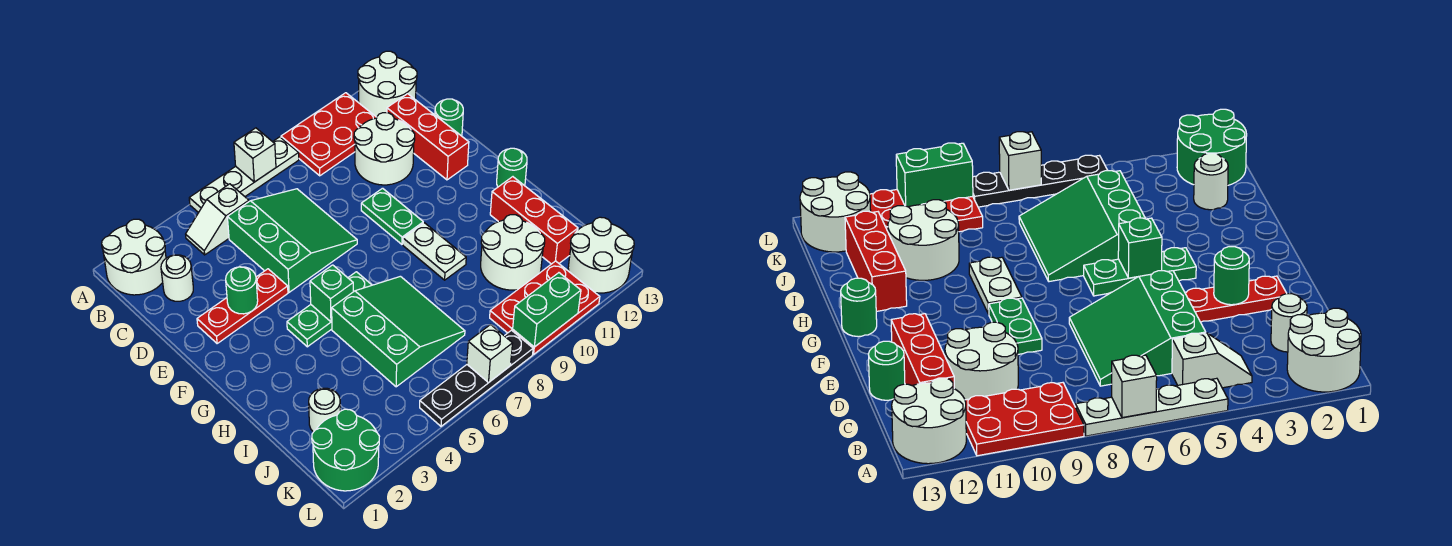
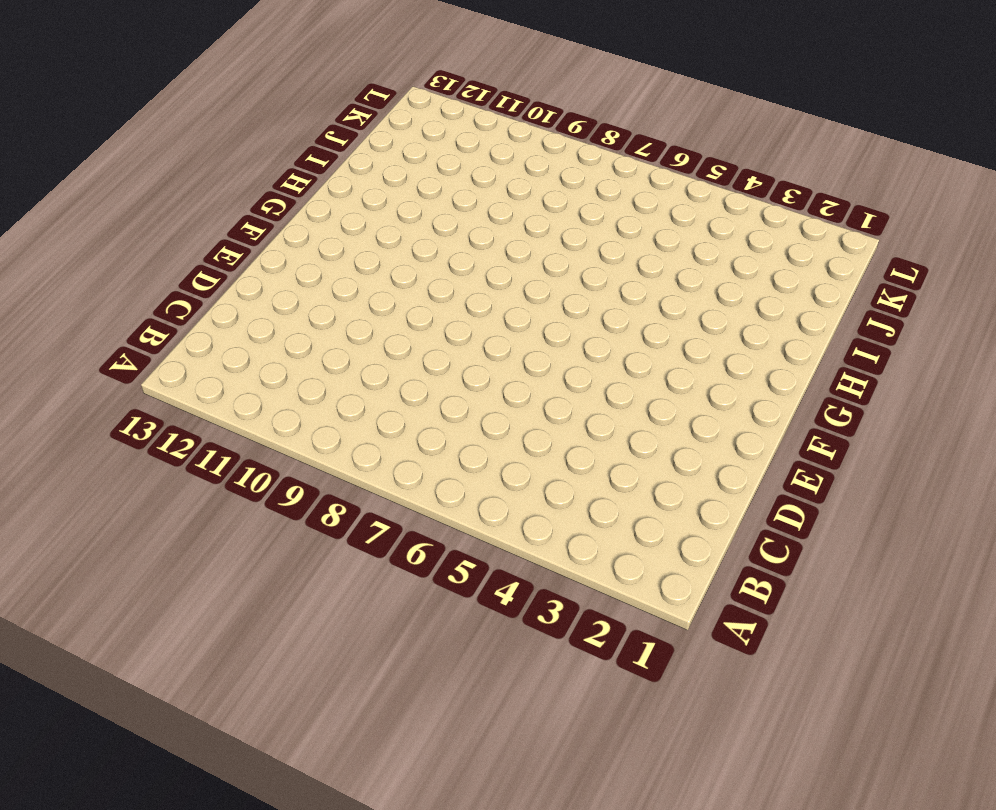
none -> white round brick A1:B2 level 1
none -> white plate A5:A8 level 1
none -> red plate A9:B11 level 1

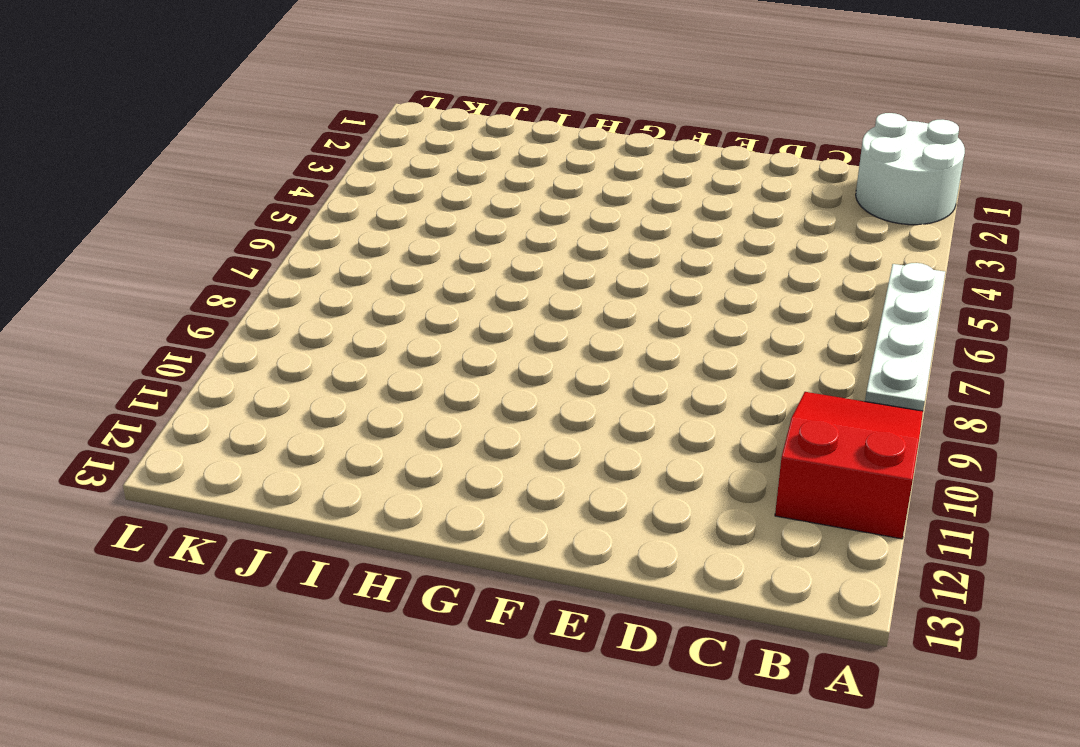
red slope A9:B11 level 1 top 11 -> red plate A9:B11 level 1
none -> white round brick A12:B13 level 1
none -> white slope B4:B5 level 1 top 5
none -> white round brick C2 level 1

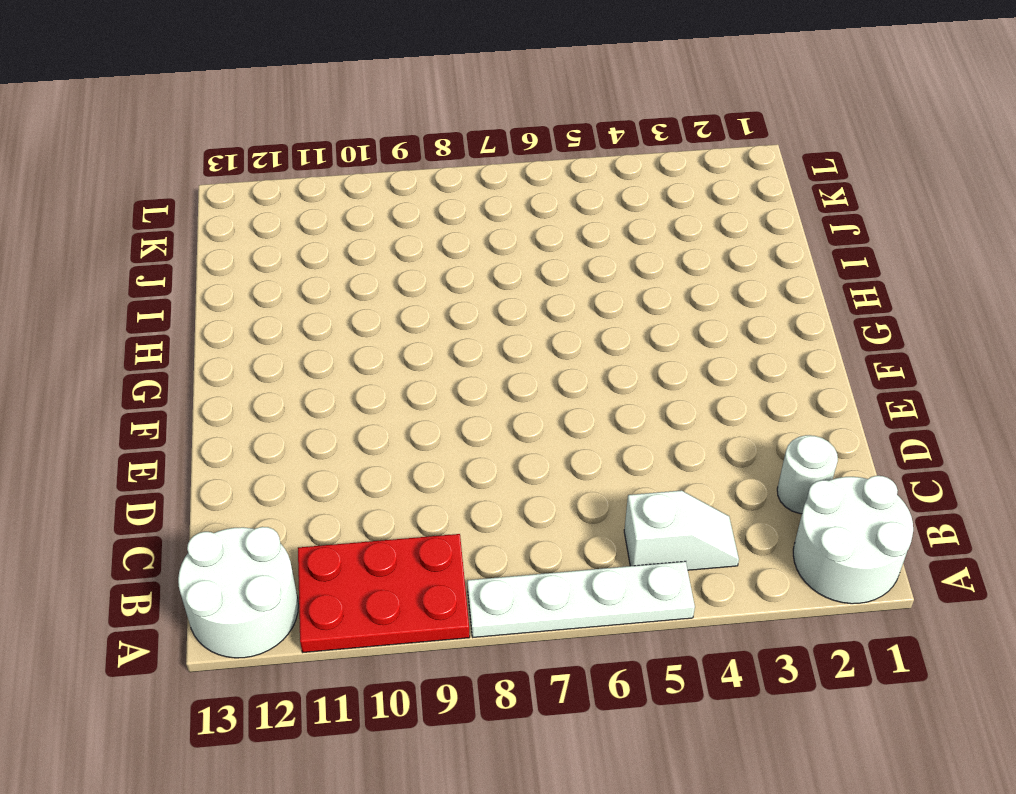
none -> green slope C5:E7 level 1 top 5
none -> white round brick C10:D11 level 1
none -> red brick C12:E12 level 1

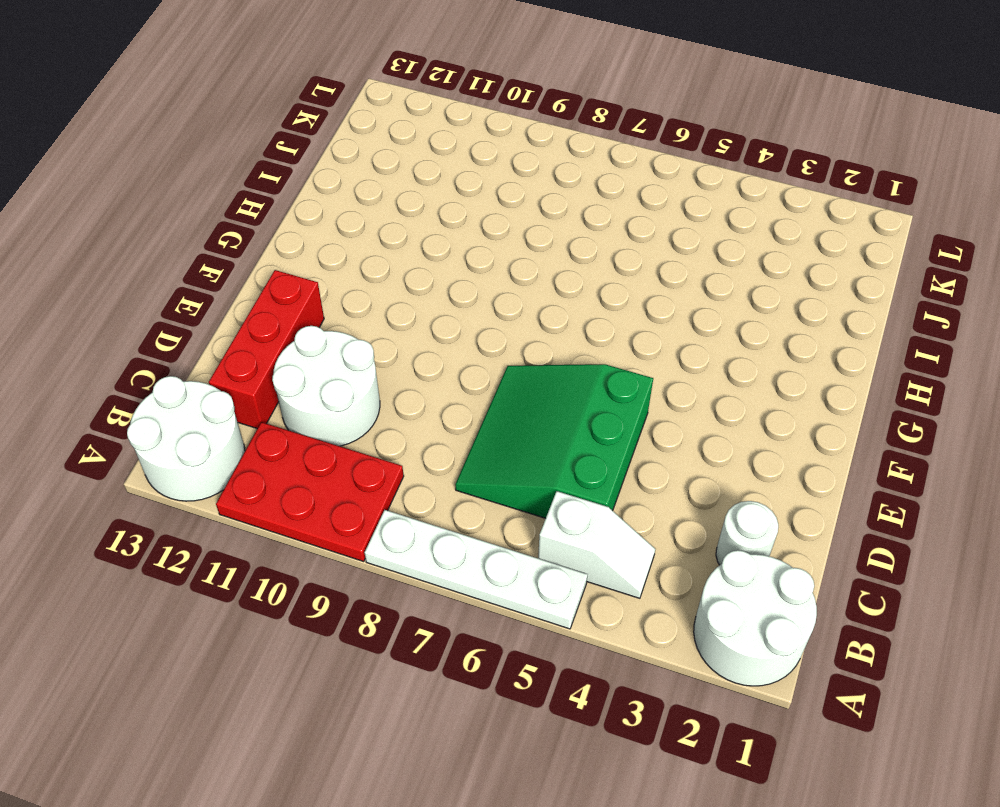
none -> green round brick D13 level 1
none -> red plate E2:E4 level 1
none -> green plate E9:F9 level 1

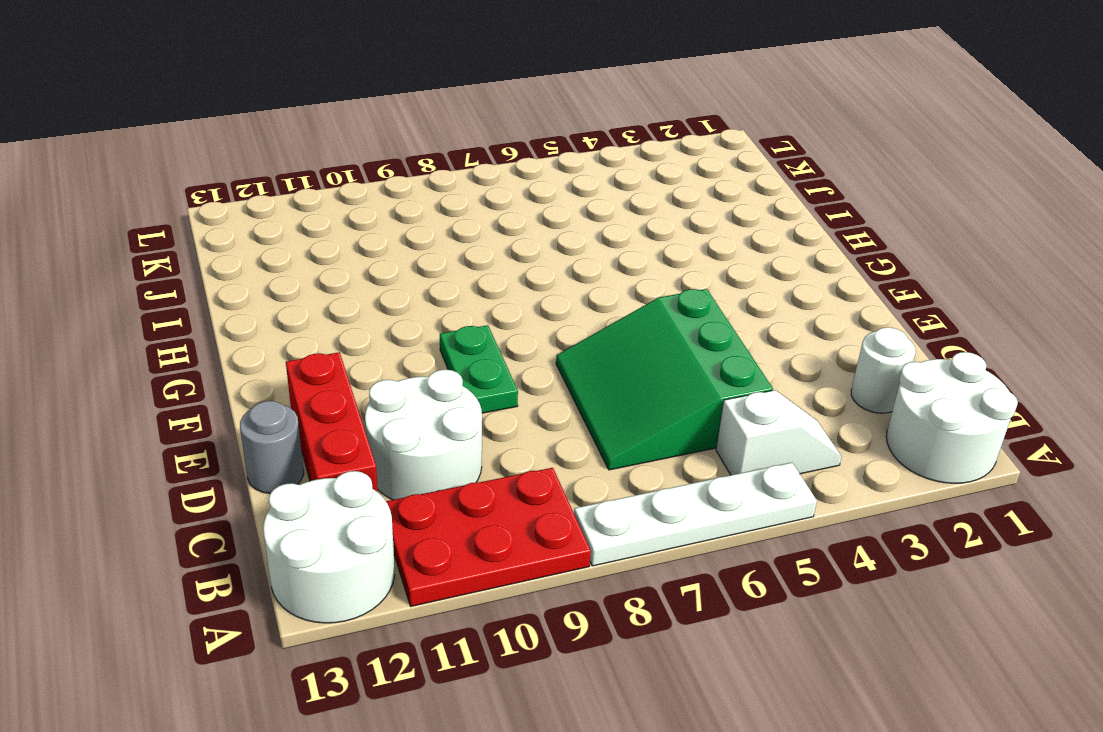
grey round brick D13 level 1 -> green round brick D13 level 1
none -> red plate E2:E4 level 1
none -> green plate G4:G6 level 1
none -> white plate G9:H9 level 1

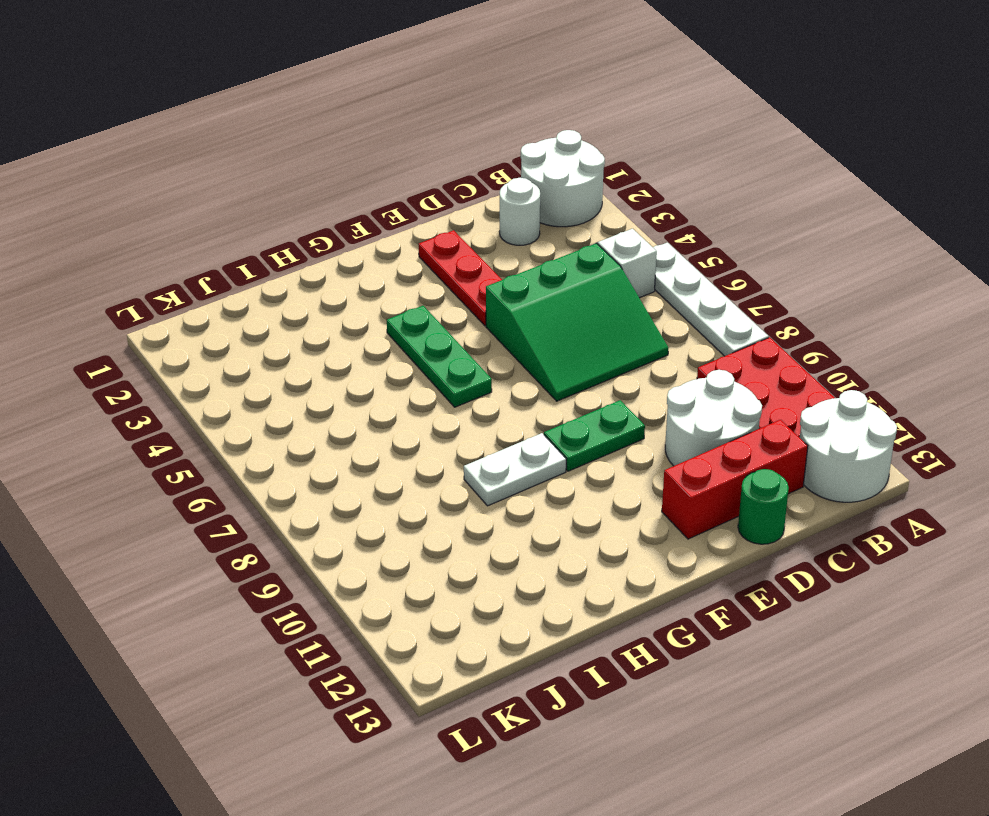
none -> green round brick G13 level 1
none -> green slope H5:J7 level 1 top 5
none -> red brick H12:J12 level 1

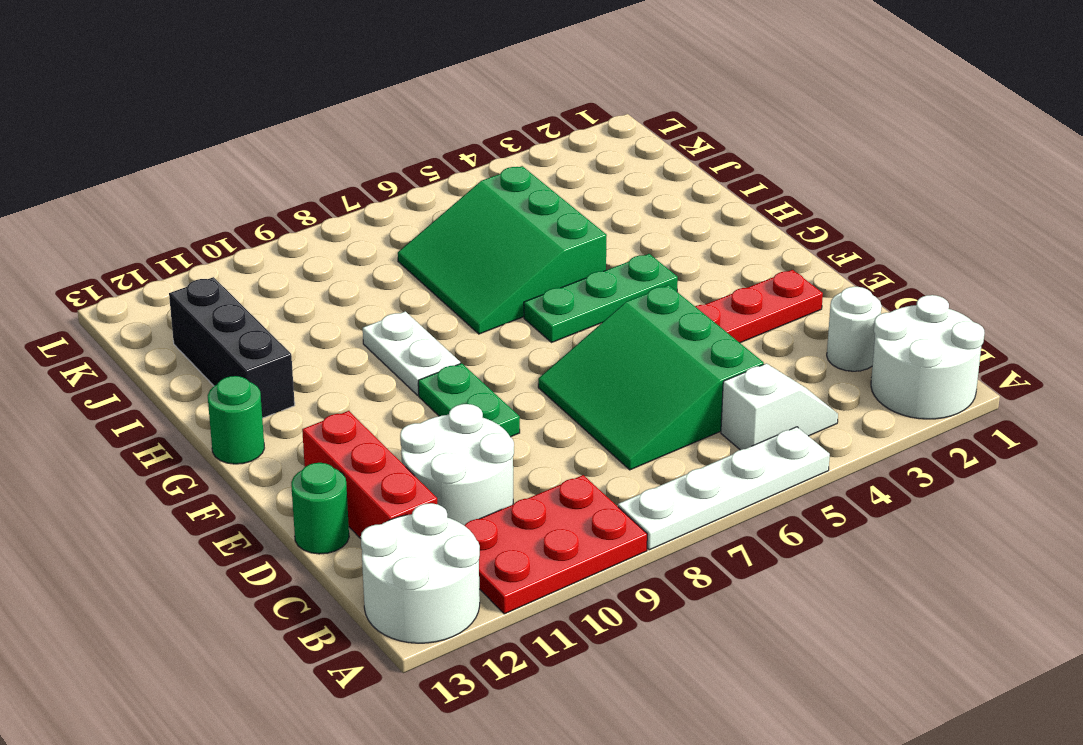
black brick H12:J12 level 1 -> red brick H12:J12 level 1
none -> white round brick I10:J11 level 1
none -> white round brick J2 level 1
none -> green round brick K1:L2 level 1

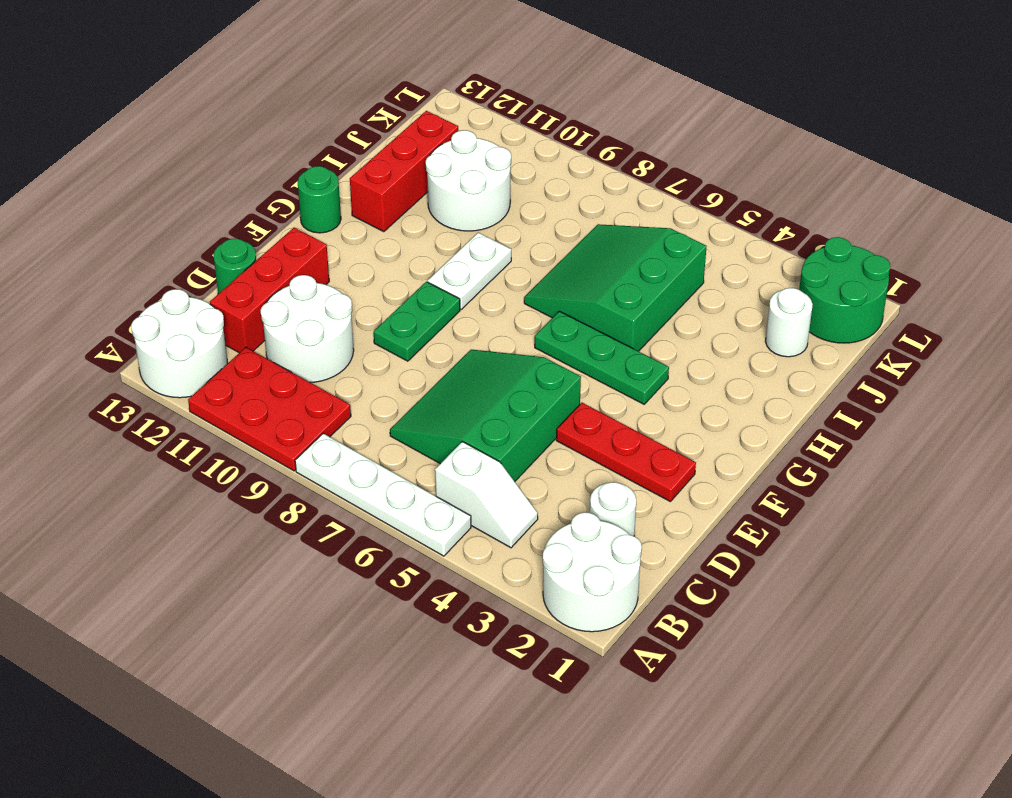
none -> red plate K9:L11 level 1
none -> white round brick K12:L13 level 1
none -> black plate L5:L8 level 1

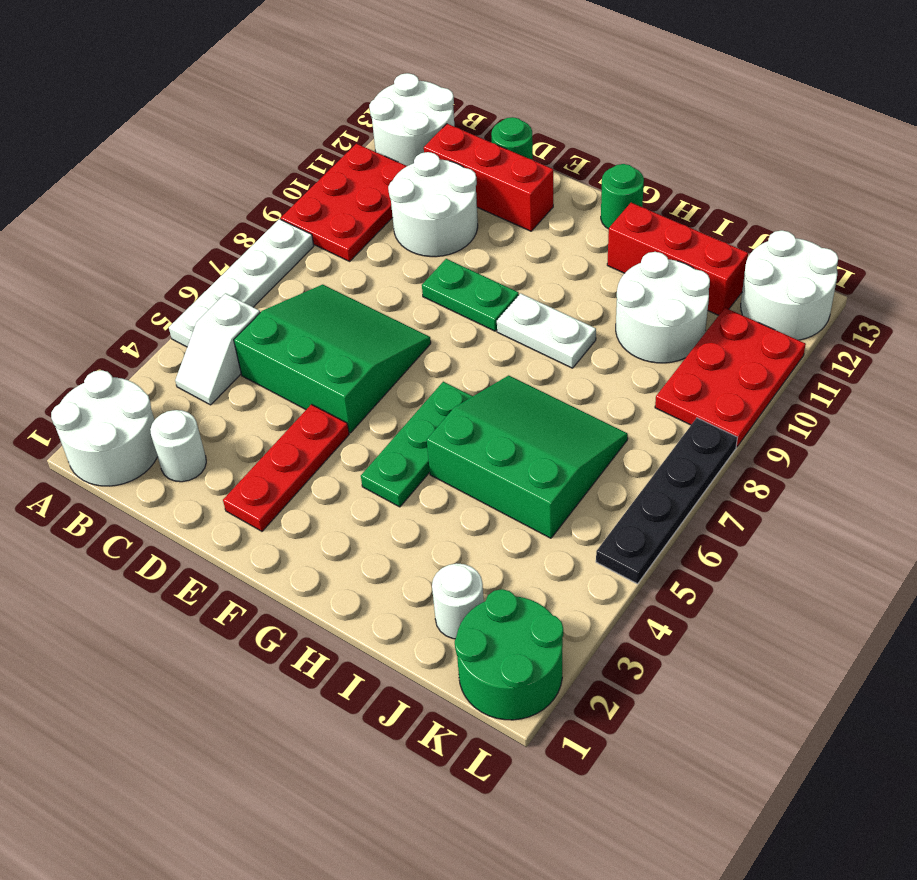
none -> white brick A7 level 2
none -> green round brick E3 level 2
none -> green brick G5 level 2

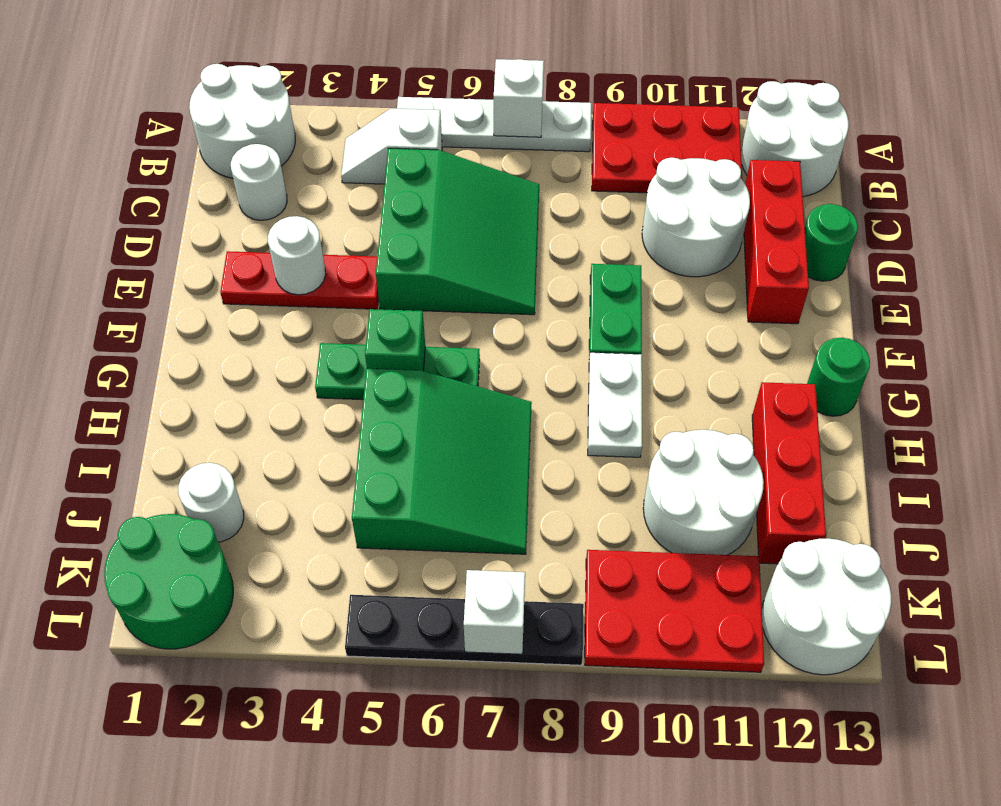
white round brick E3 level 2 -> green round brick E3 level 2
none -> green brick L9:L10 level 2

